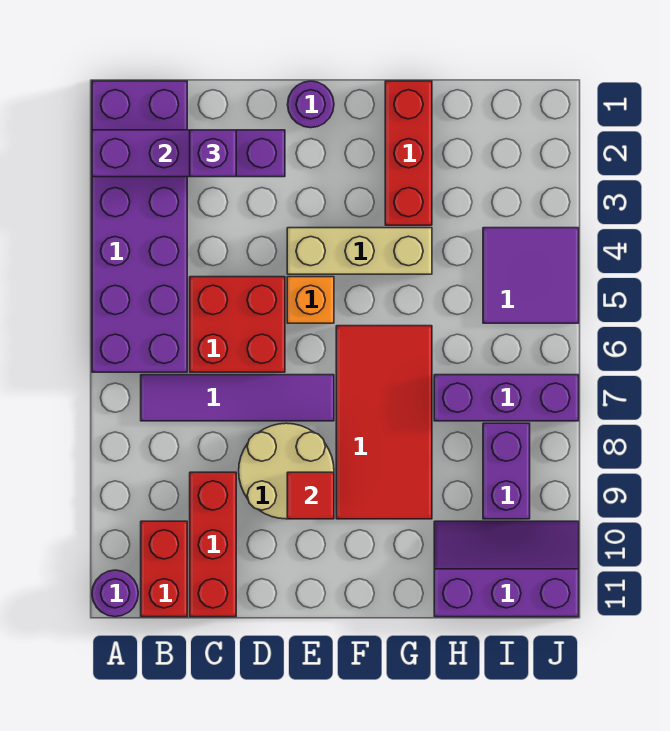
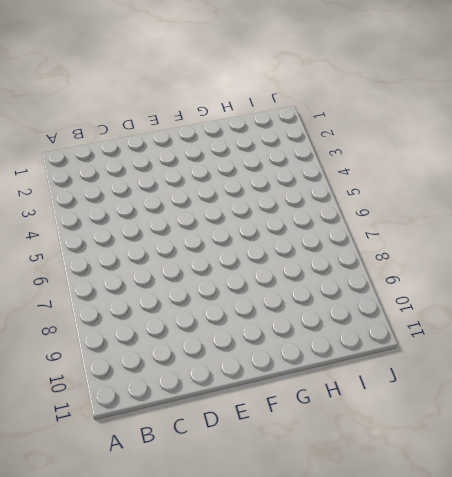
none -> purple brick A1:B6 level 1
none -> purple round brick A11 level 1
none -> purple tile B7:E7 level 1

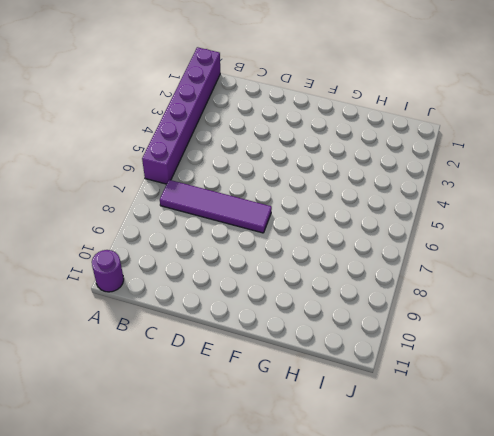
purple brick A1:A6 level 1 -> purple brick A1:B6 level 1
none -> red brick B10:B11 level 1
none -> red brick C5:D6 level 1
none -> red brick C9:C11 level 1

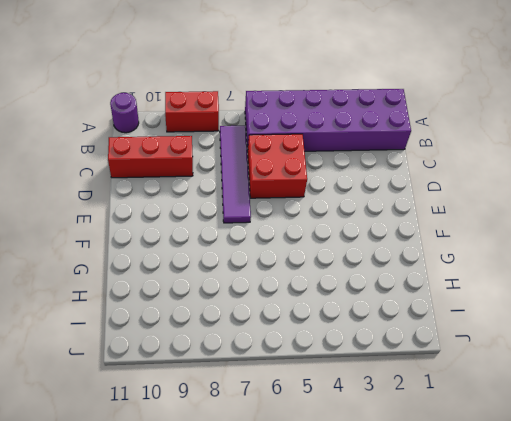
red brick A8:A9 level 1 -> red brick B10:B11 level 1
none -> tan round brick D8:E9 level 1
none -> purple round brick E1 level 1
none -> tan brick E4:G4 level 1

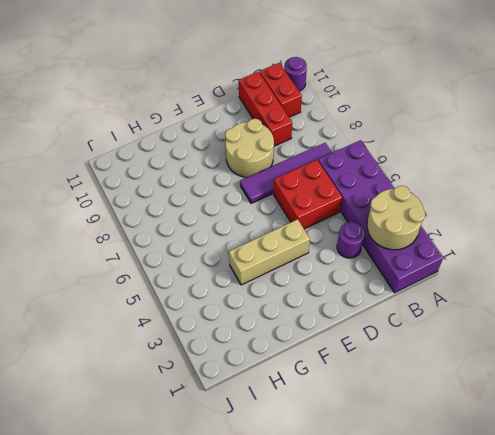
tan round brick A2:B3 level 2 -> purple brick A2:D2 level 2
purple round brick C3 level 1 -> purple round brick E1 level 1
none -> orange brick E5 level 1
none -> red tile F6:G9 level 1
none -> red brick G1:G3 level 1

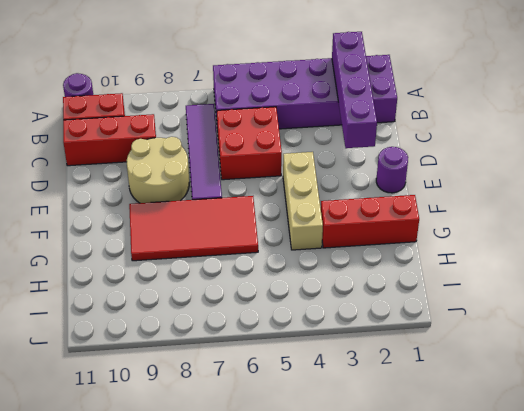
none -> orange brick E5 level 1
none -> purple brick H7:J7 level 1
none -> purple slope H10:J11 level 1 top 11

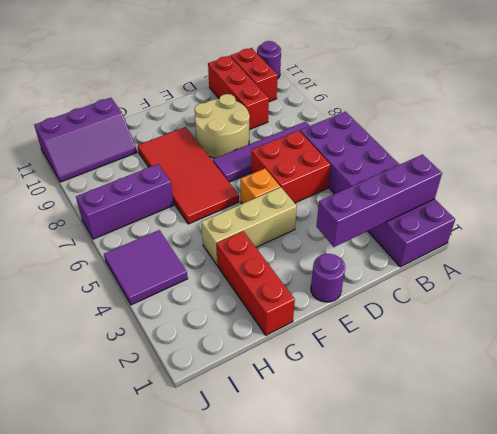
none -> purple brick I8:I9 level 1
none -> red tile E9 level 2
none -> purple brick C2 level 3

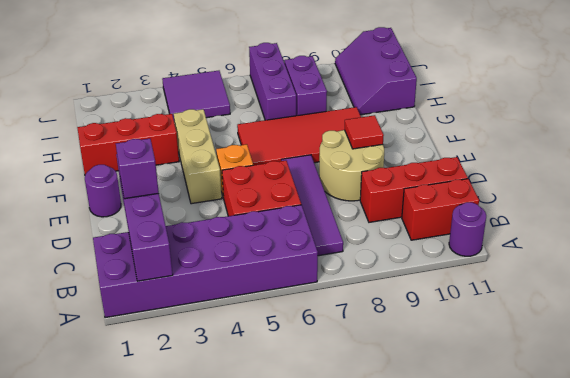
purple brick H8:I8 level 1 -> purple brick I8:I9 level 1

